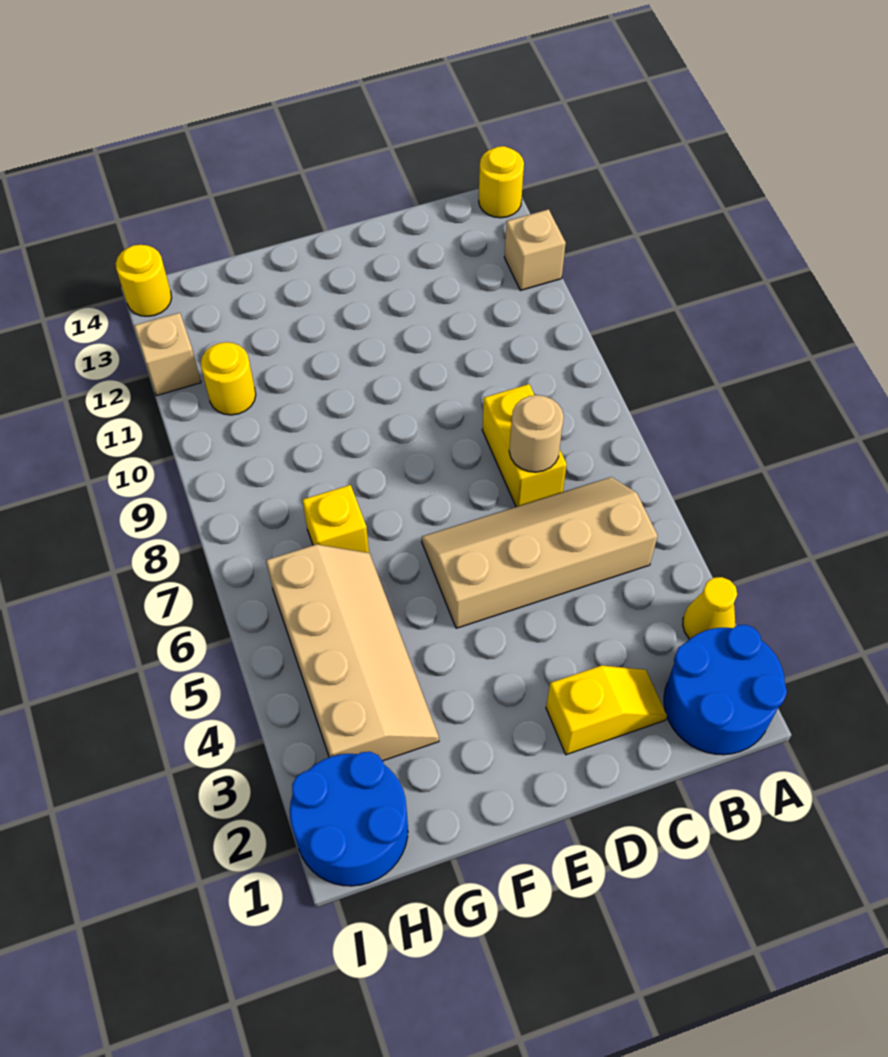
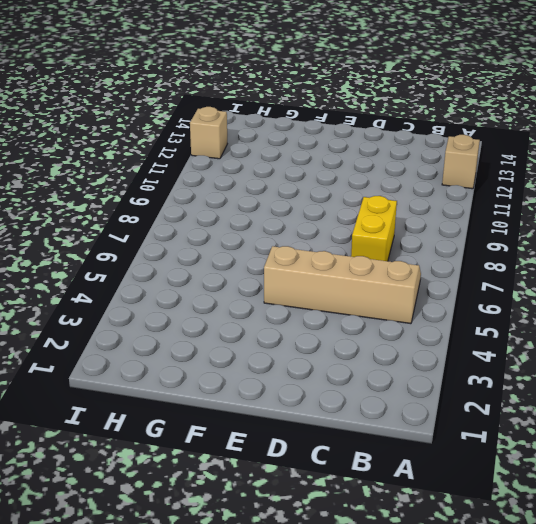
none -> blue round brick A1:B2 level 1
none -> yellow cone A3 level 1
none -> yellow round brick A14 level 1

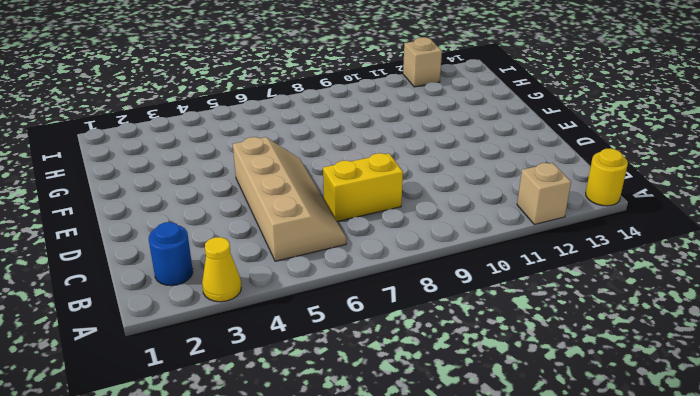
blue round brick B2 level 1 -> blue round brick A1:B2 level 1
none -> yellow slope C2:D2 level 1 top D
none -> tan slope G3:H6 level 1 top H
none -> yellow brick G7 level 1

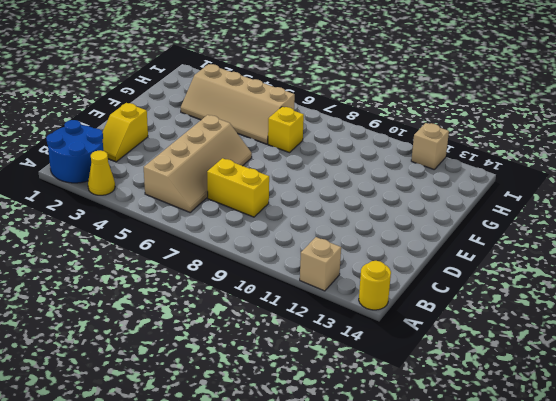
none -> blue round brick H1:I2 level 1
none -> yellow round brick H11 level 1
none -> yellow round brick I14 level 1

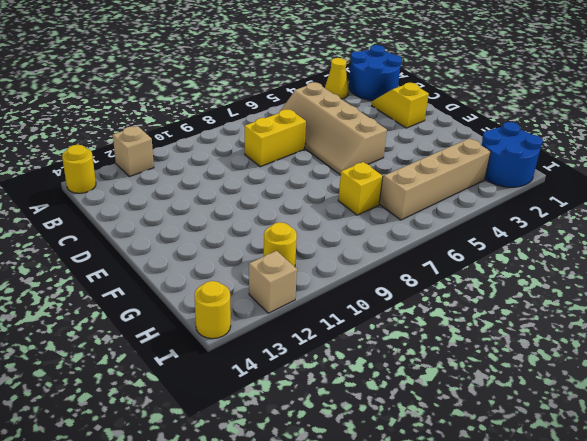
none -> tan round brick C7 level 2

